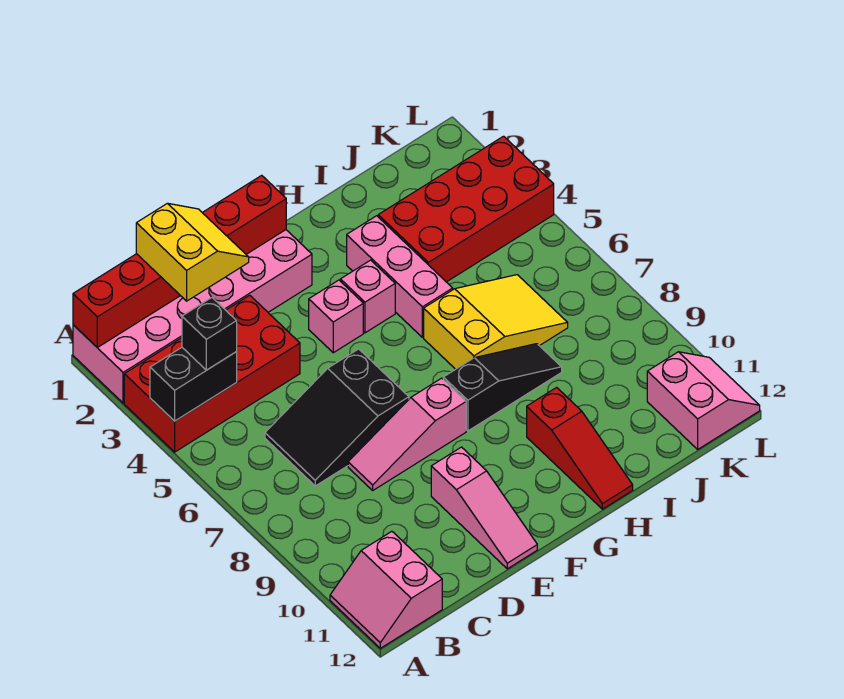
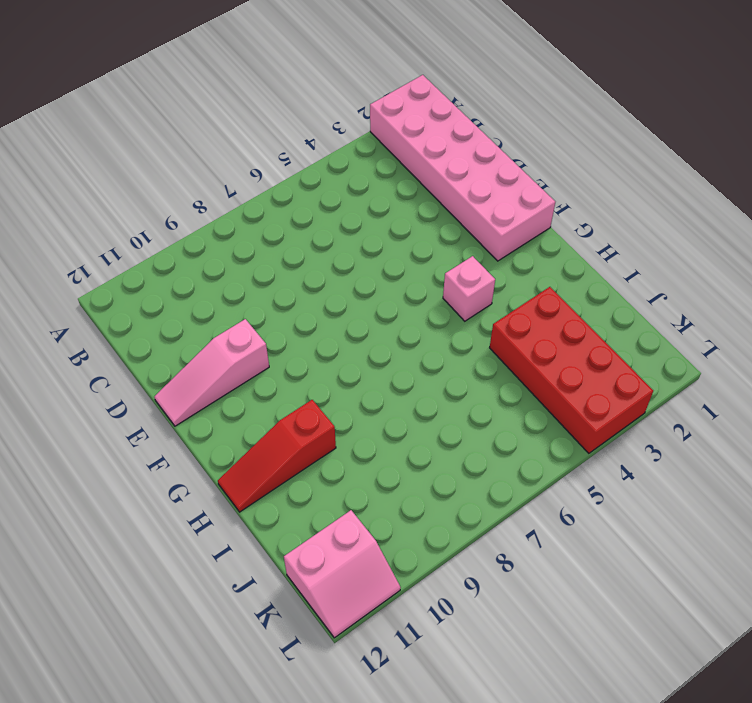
none -> red brick A3:D4 level 1
none -> pink slope A11:B12 level 1 top B
none -> black slope C6:E7 level 1 top E

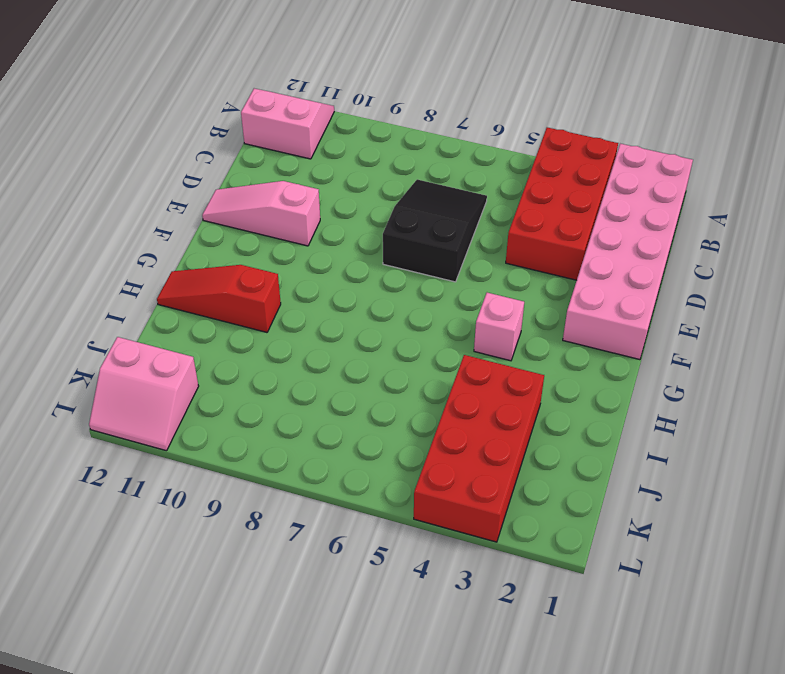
none -> pink slope D8:F8 level 1 top F
none -> pink brick F4 level 1
none -> black slope G8:I8 level 1 top G

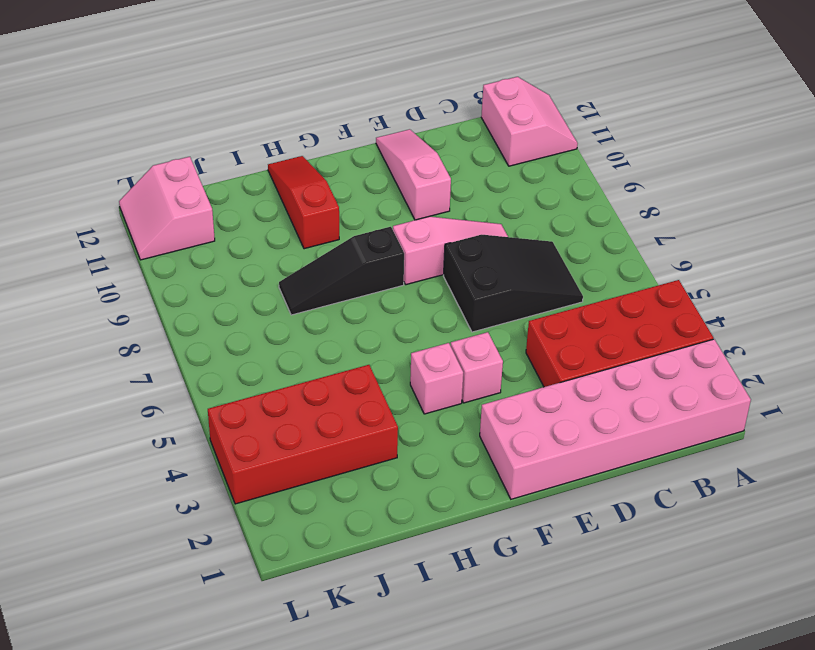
none -> pink brick H3:H5 level 1
none -> yellow slope H6:J7 level 1 top H
none -> red brick A1:F1 level 2

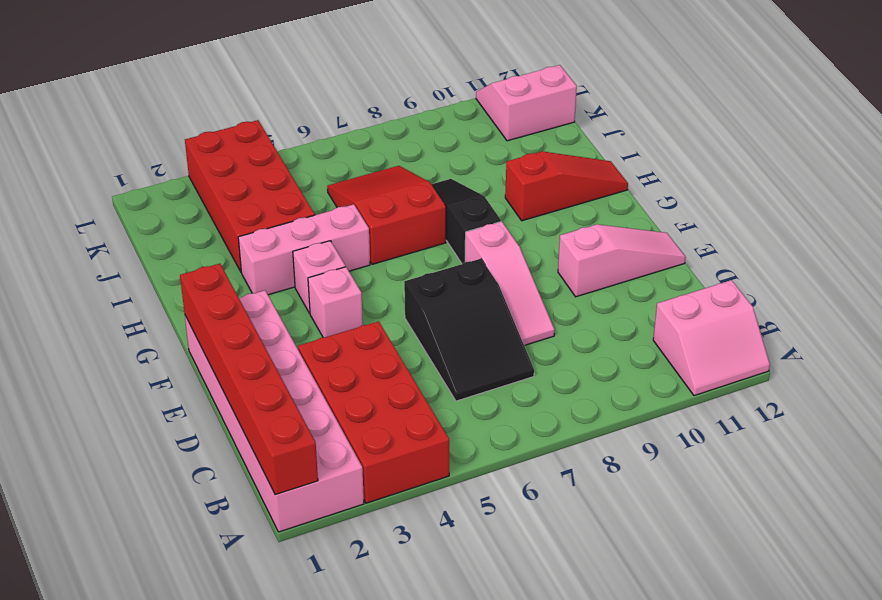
red slope H6:J7 level 1 top H -> yellow slope H6:J7 level 1 top H
none -> black brick A4:B4 level 2
none -> black brick B4 level 3
none -> yellow slope C1:D2 level 3 top C

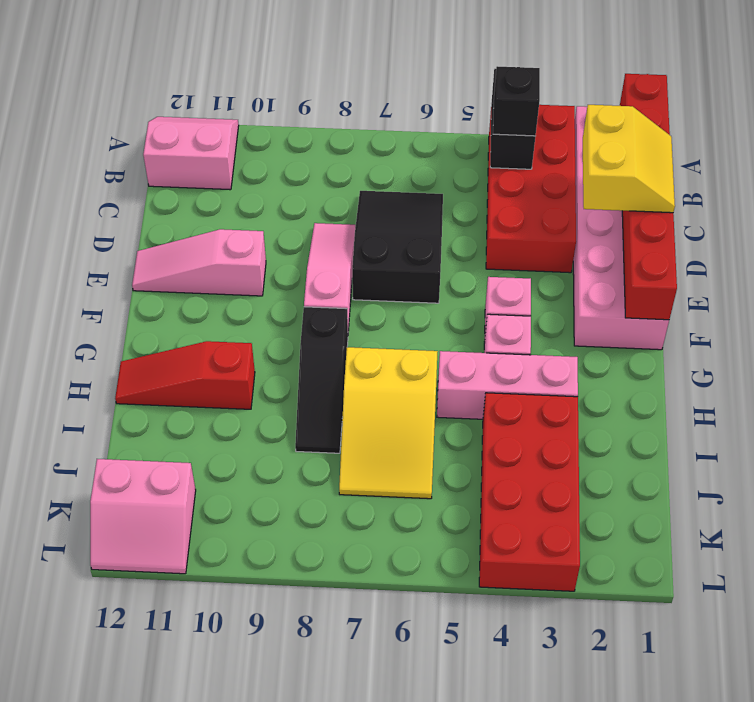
yellow slope C1:D2 level 3 top 2 -> yellow slope C1:D2 level 3 top C

